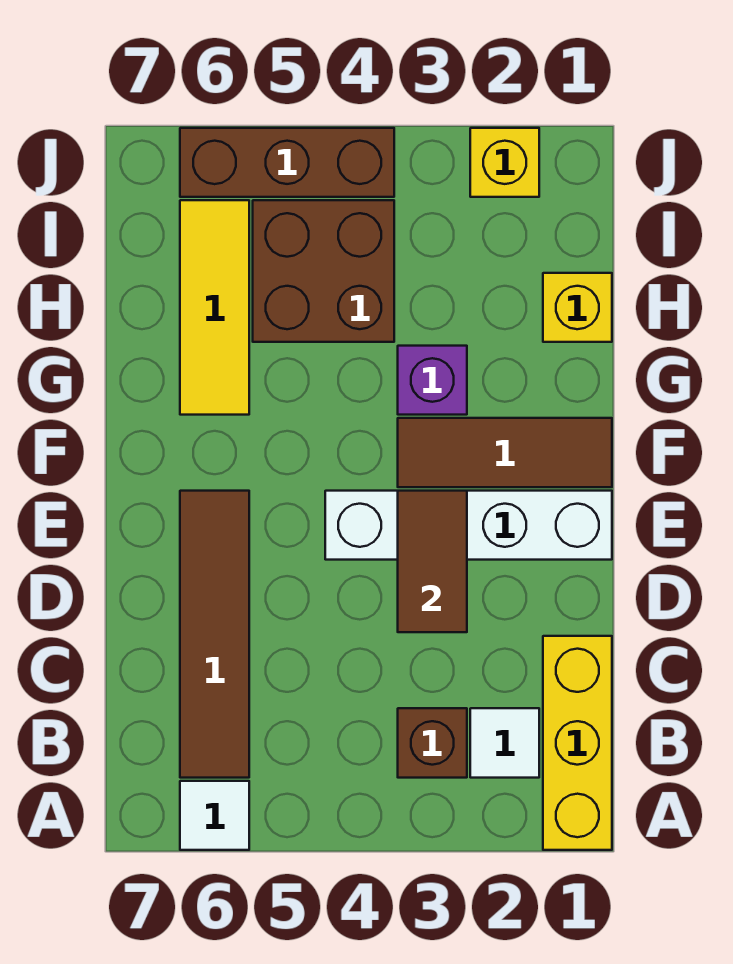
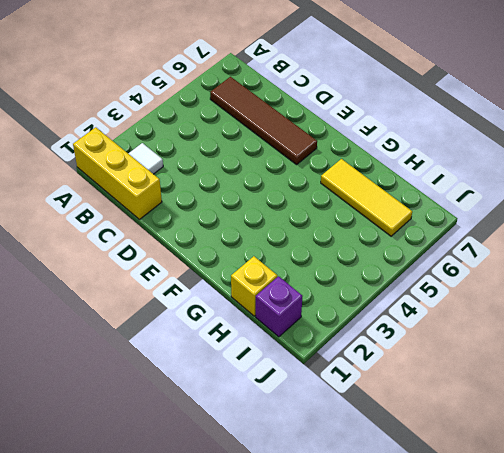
purple brick I1 level 1 -> purple brick G3 level 1
none -> white tile A6 level 1
none -> brown brick B3 level 1
none -> white brick E1:E4 level 1

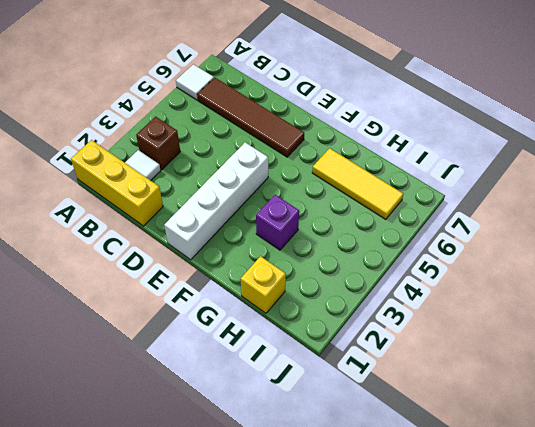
none -> brown tile F1:F3 level 1
none -> brown brick H4:I5 level 1
none -> yellow brick J2 level 1

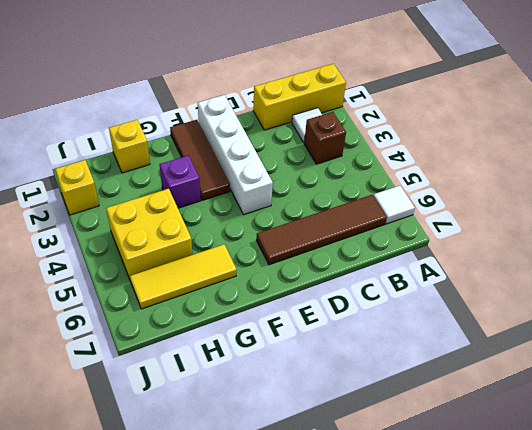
yellow brick H4:I5 level 1 -> brown brick H4:I5 level 1
none -> brown brick J4:J6 level 1
none -> brown tile D3:E3 level 2

